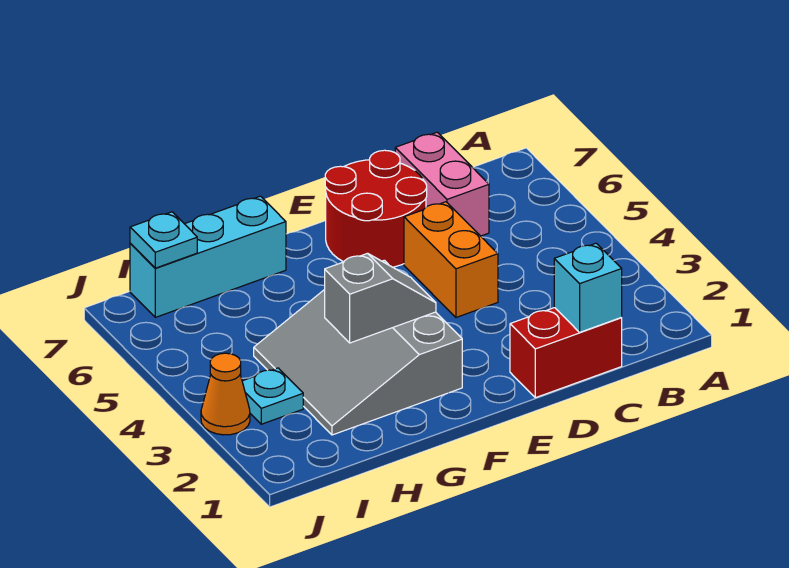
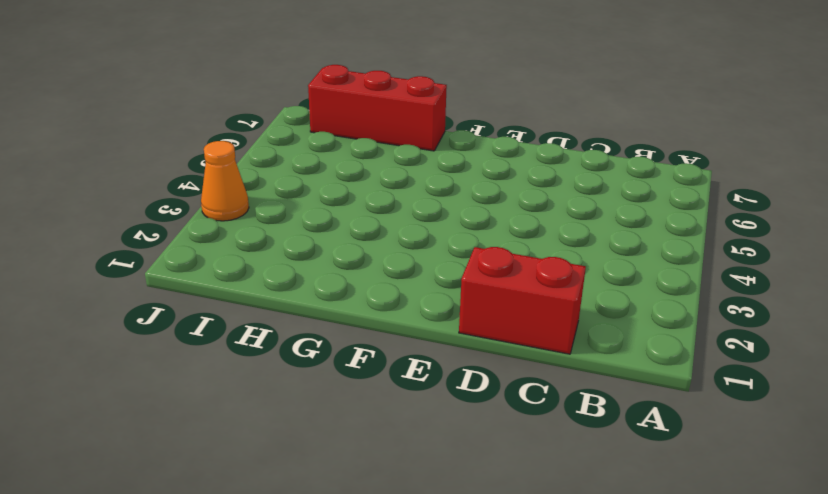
red brick G7:I7 level 1 -> cyan brick G7:I7 level 1
none -> pink brick C6:C7 level 1
none -> orange brick D4:D5 level 1

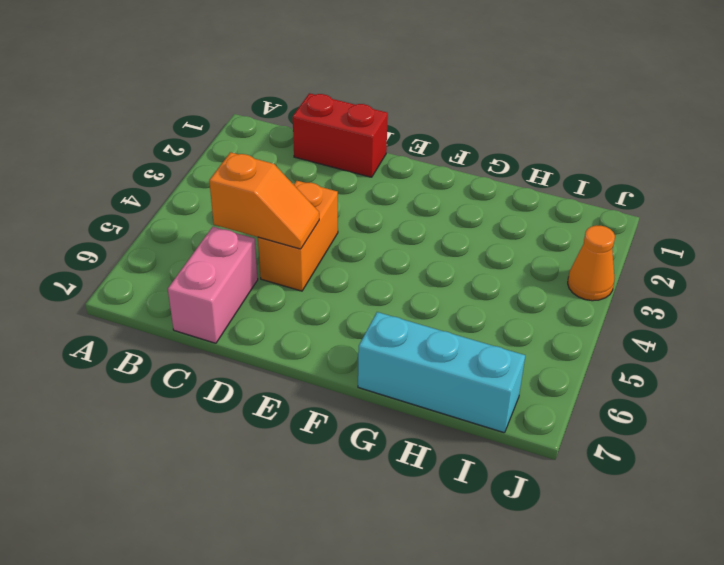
orange slope C5:D5 level 2 top C -> none
none -> red round brick D6:E7 level 1
none -> grey slope F2:H4 level 1 top F

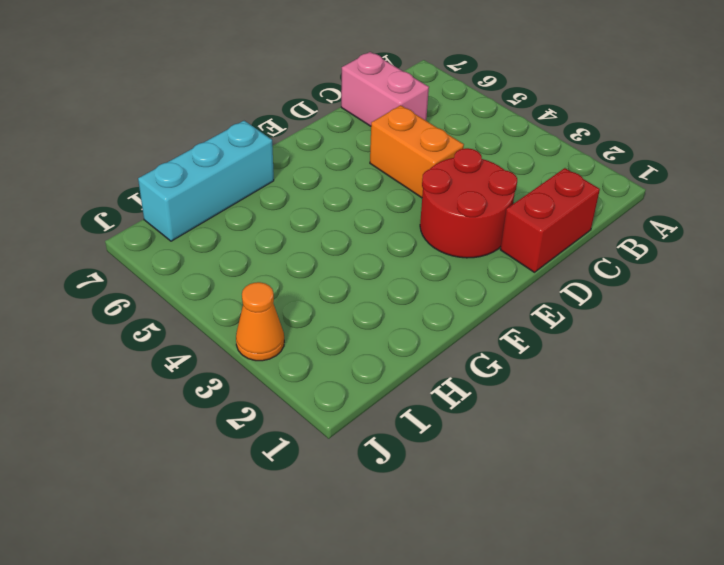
red round brick D2:E3 level 1 -> red round brick D6:E7 level 1
none -> grey slope F2:H4 level 1 top F
none -> cyan plate I3 level 1

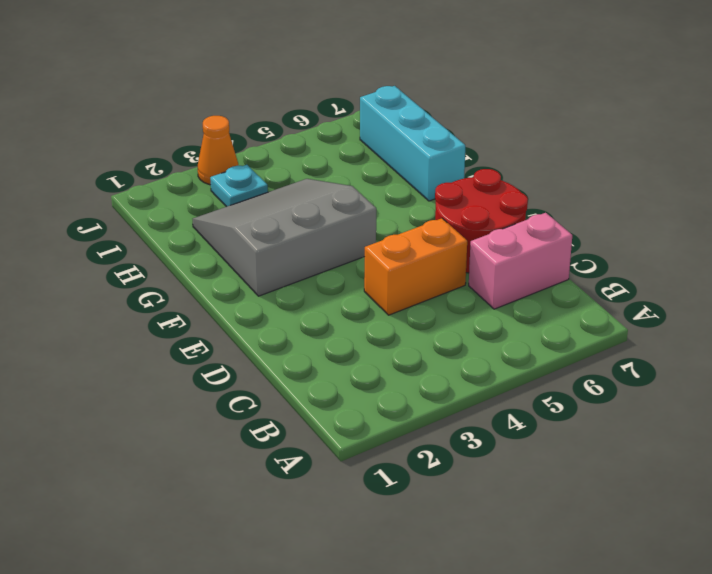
none -> red brick C1:D1 level 1
none -> cyan brick C1 level 2

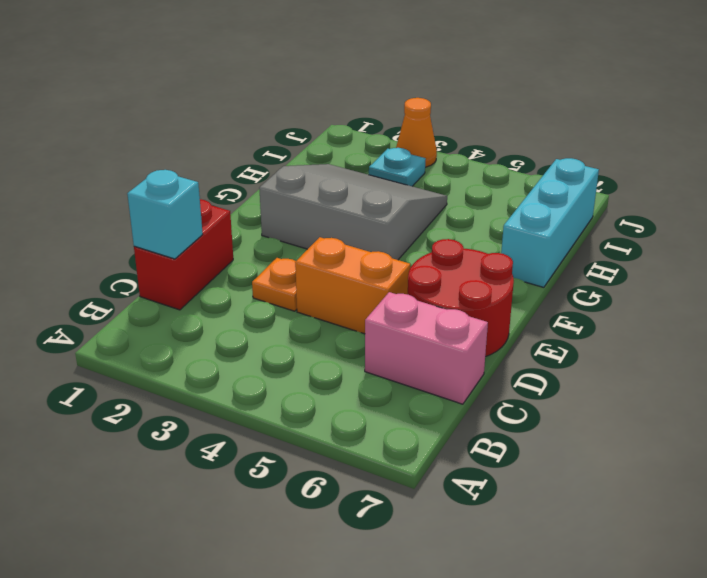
orange plate D3 level 1 -> none
none -> grey slope F3:G3 level 2 top G
none -> cyan plate I7 level 2

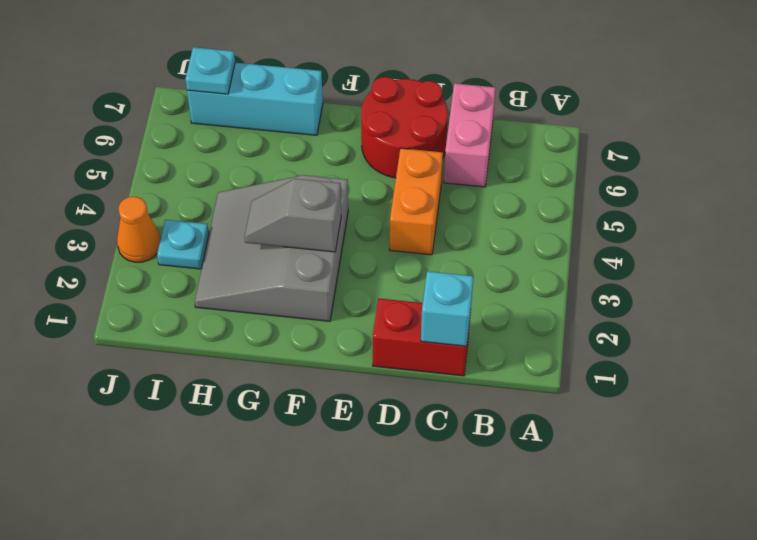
grey slope F3:G3 level 2 top F -> grey slope F3:G3 level 2 top G

